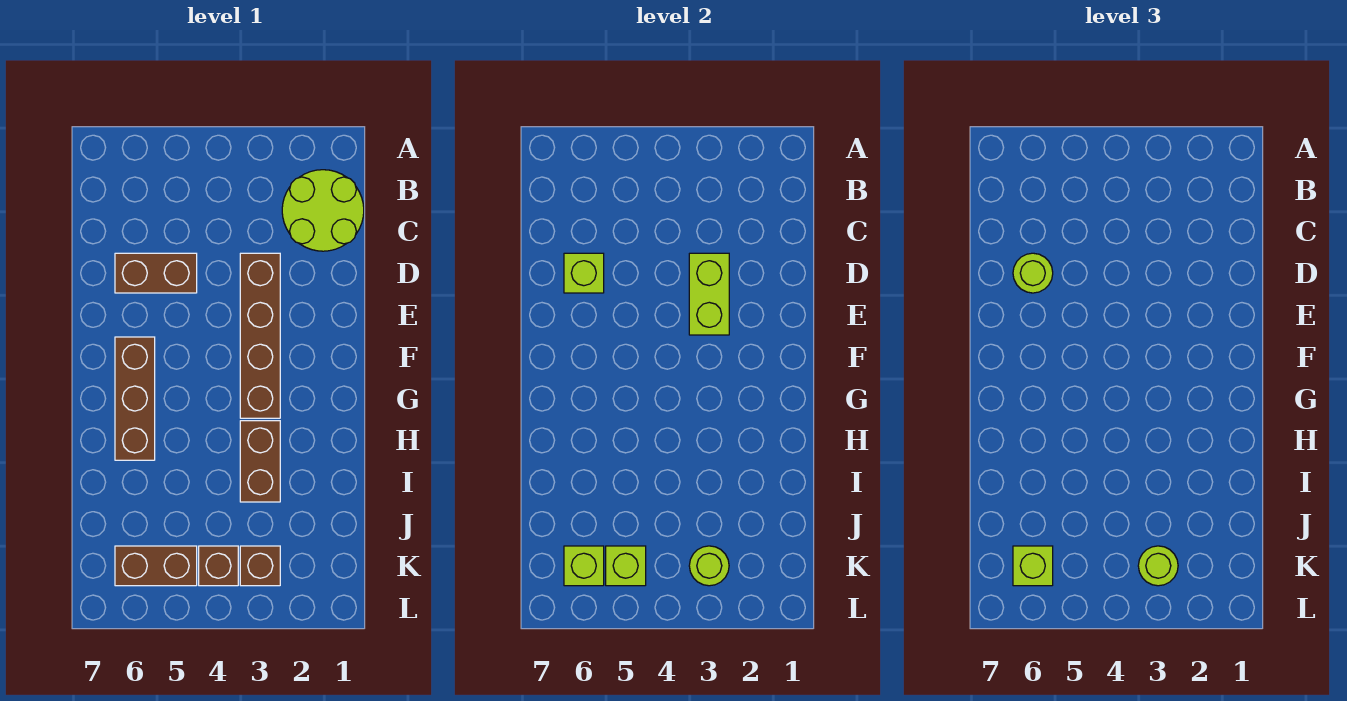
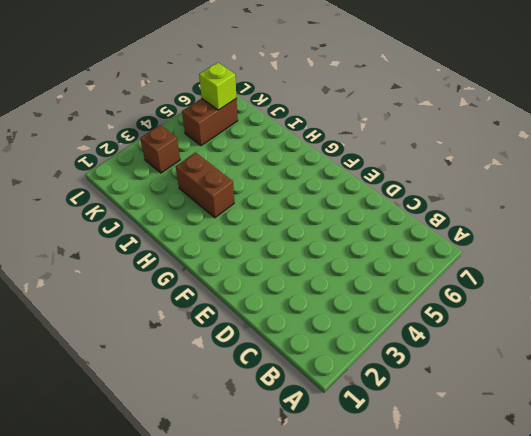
none -> lime round brick B1:C2 level 1
none -> brown brick D3:G3 level 1
none -> brown brick D5:D6 level 1

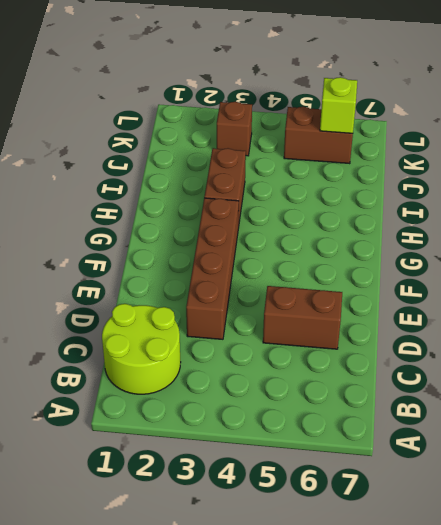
none -> brown brick F6:H6 level 1
none -> brown brick K4 level 1
none -> lime brick D3:E3 level 2

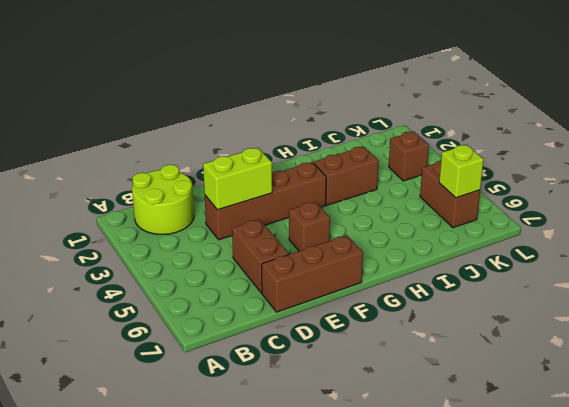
brown brick D7:F7 level 1 -> brown brick F6:H6 level 1
brown brick F5 level 1 -> brown brick K4 level 1
none -> lime brick D6 level 2
none -> lime round brick K3 level 2
none -> lime brick K5 level 2

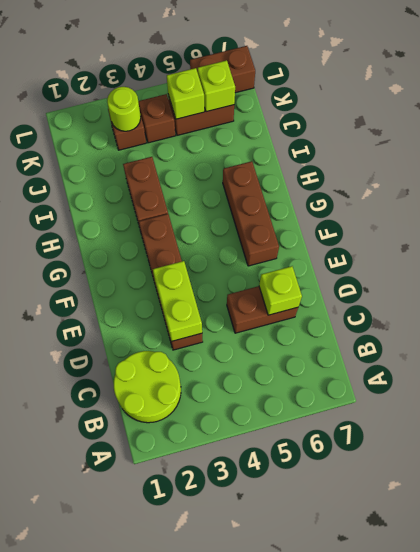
brown brick L6:L7 level 1 -> none
none -> lime round brick D6 level 3
none -> lime round brick K3 level 3
none -> lime brick K6 level 3

